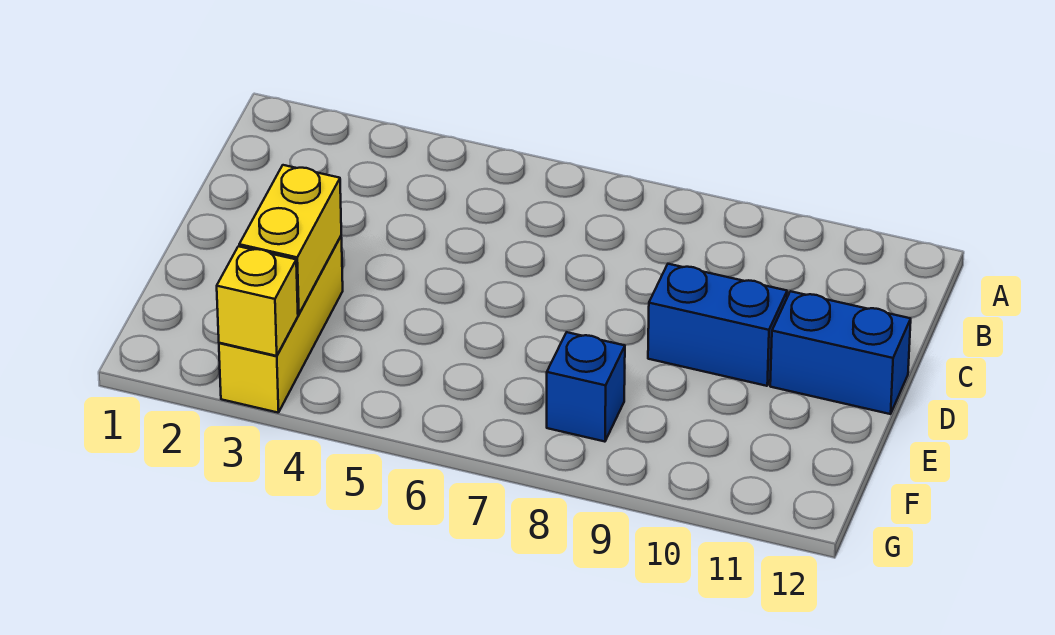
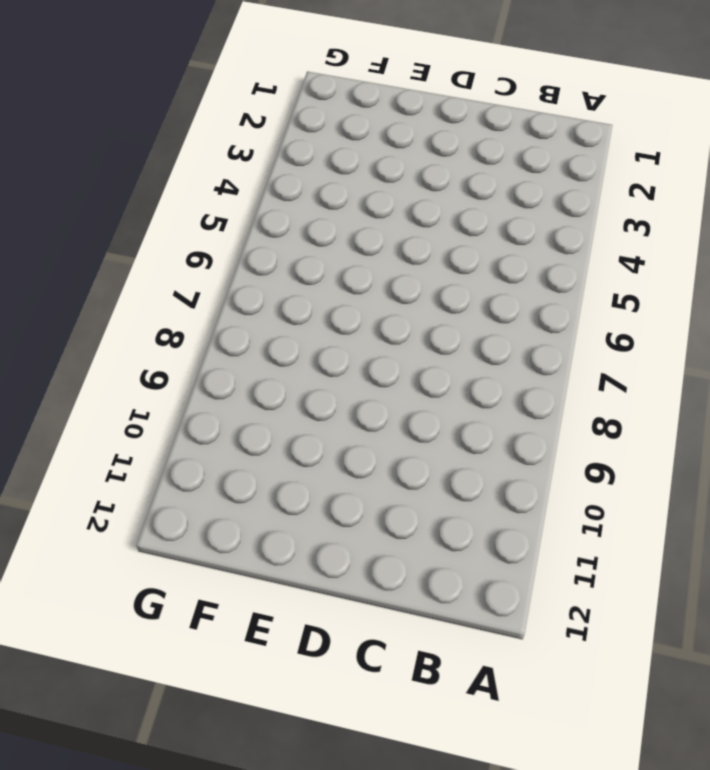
none -> blue brick D9:D10 level 1
none -> blue brick D11:D12 level 1

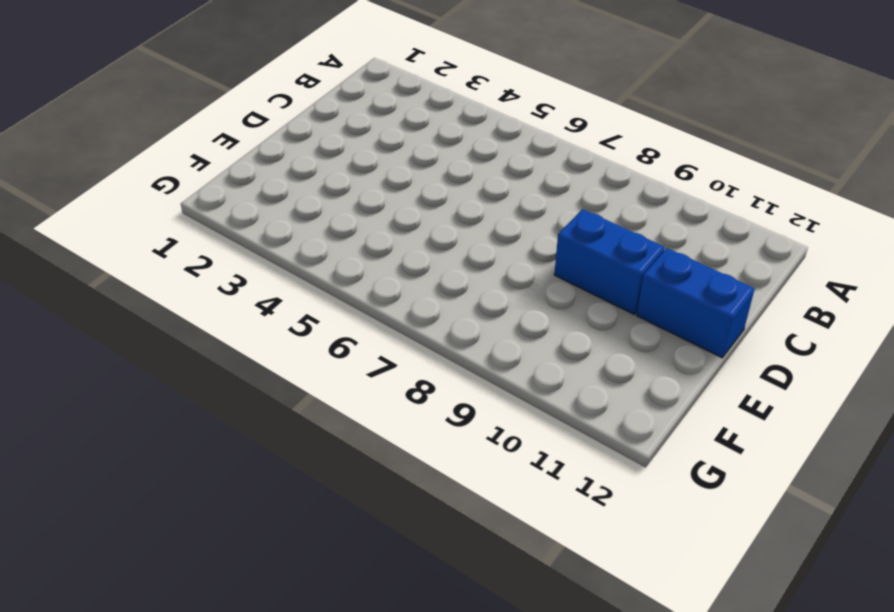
none -> yellow brick E3:G3 level 1
none -> blue brick F8 level 1

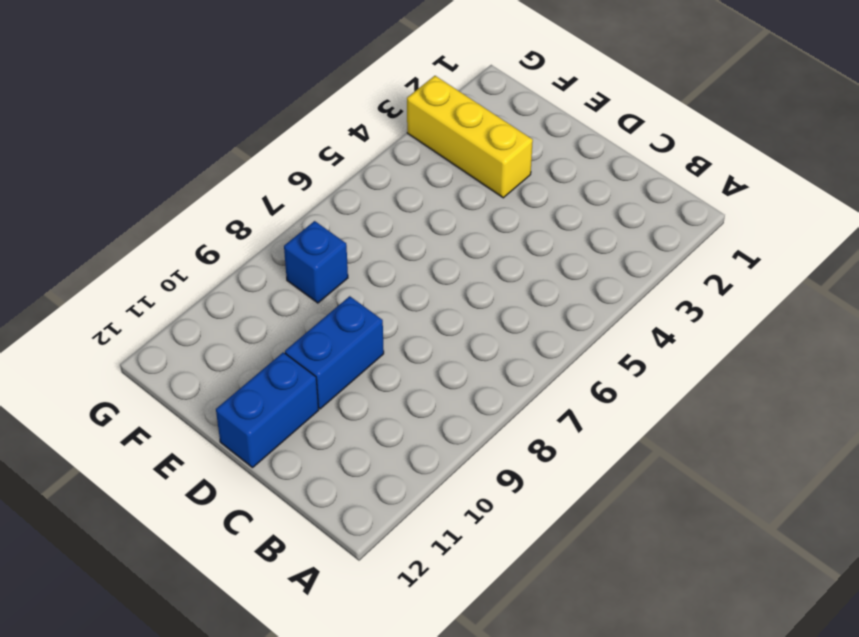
none -> yellow brick E3:F3 level 2
none -> yellow brick G3 level 2

